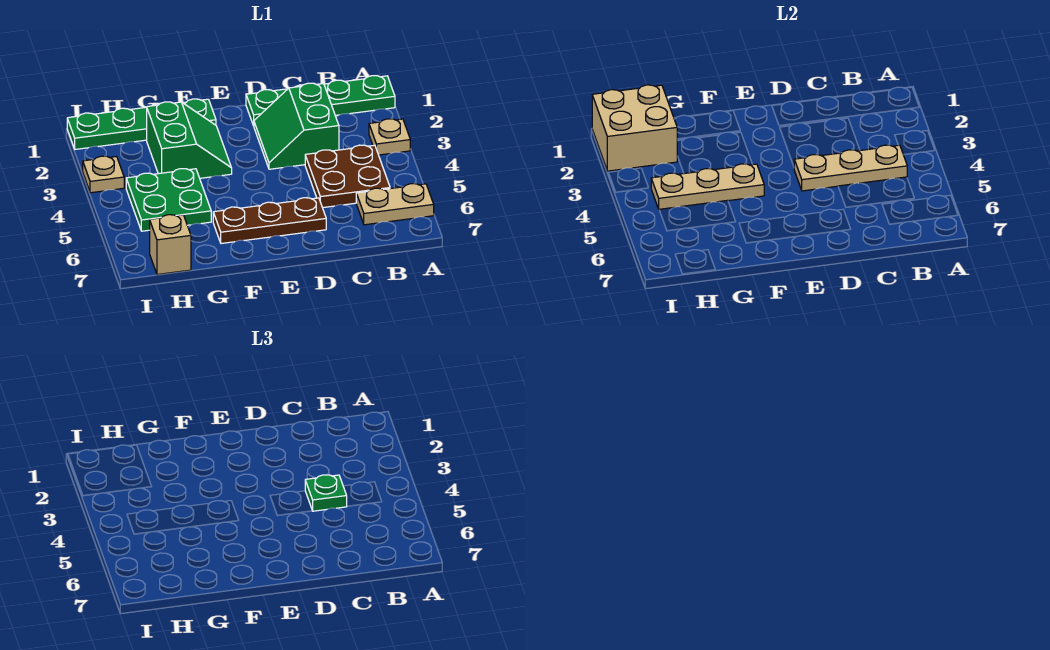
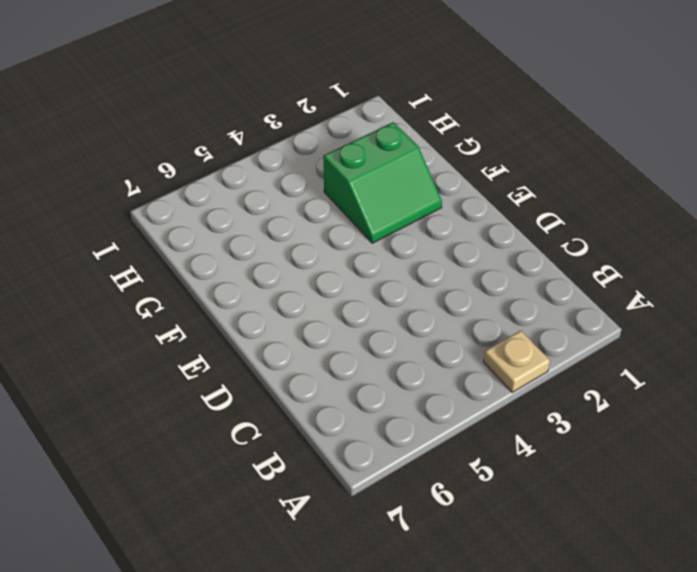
none -> green plate A1:D1 level 1
none -> tan plate A6:B6 level 1
none -> brown plate B4:C5 level 1

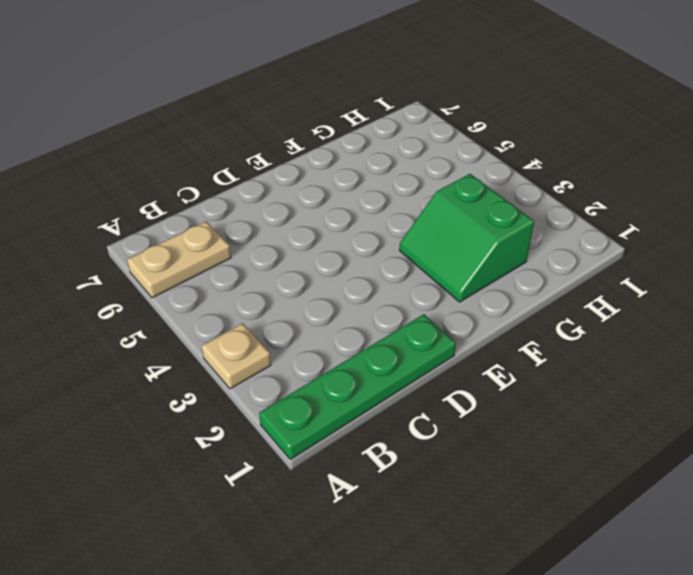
none -> brown plate B4:C5 level 1
none -> green slope C2:D3 level 1 top C
none -> brown plate D6:F6 level 1

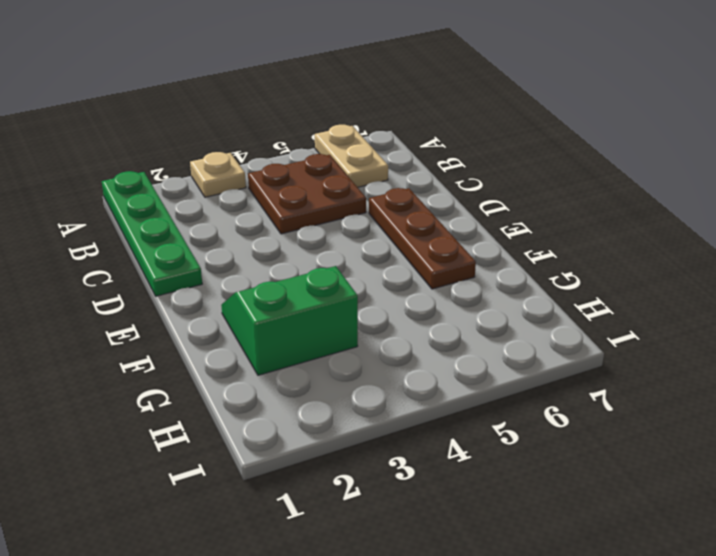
none -> green slope C2:D3 level 1 top C
none -> green plate F1:I1 level 1
none -> green plate G4:H5 level 1

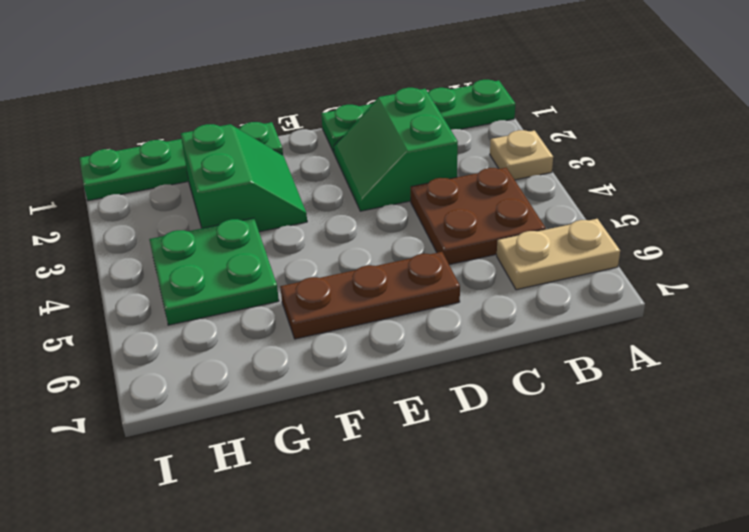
none -> tan brick H7 level 1
none -> tan plate I3 level 1
none -> tan plate B4:D4 level 2

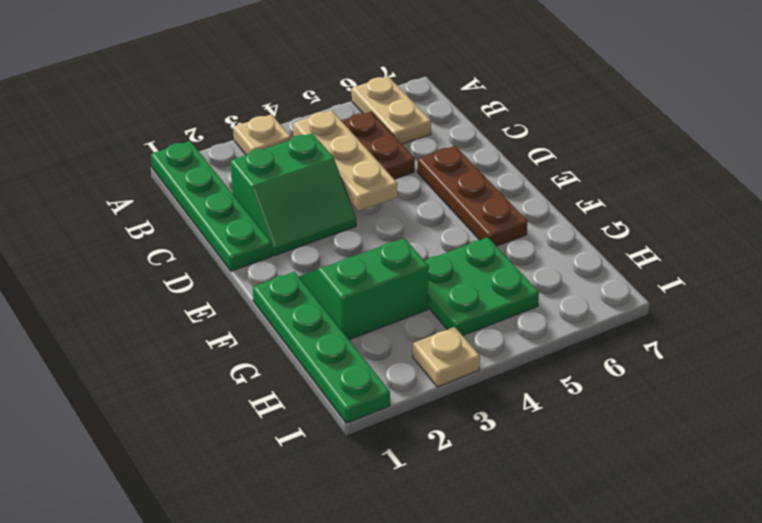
none -> tan brick H7 level 1
none -> tan plate F4:H4 level 2
none -> tan brick H1:I2 level 2

